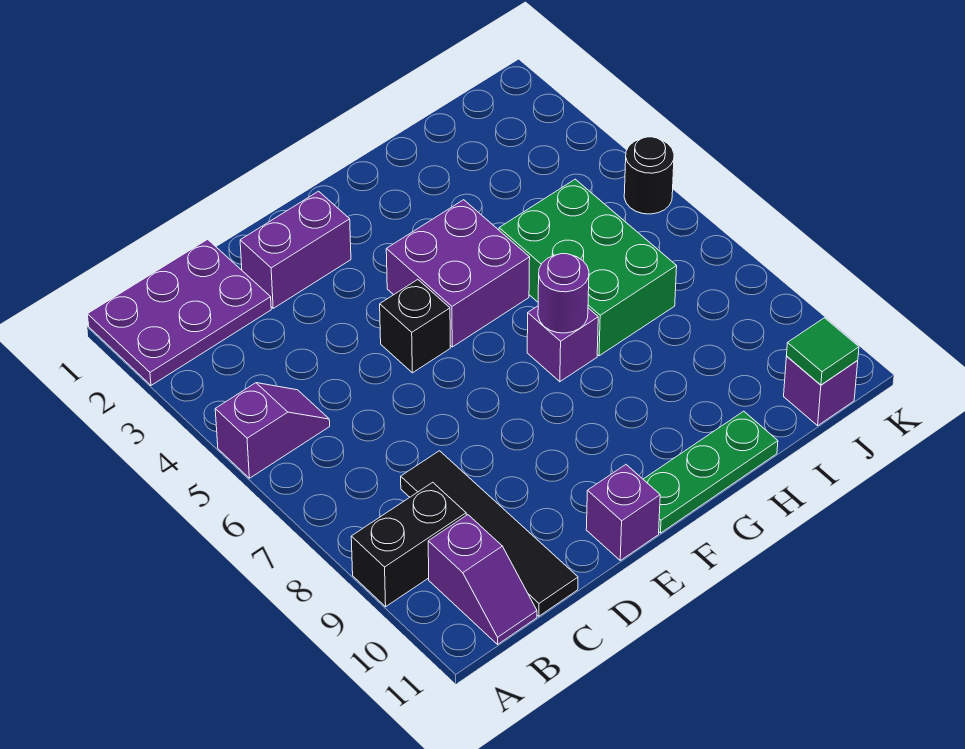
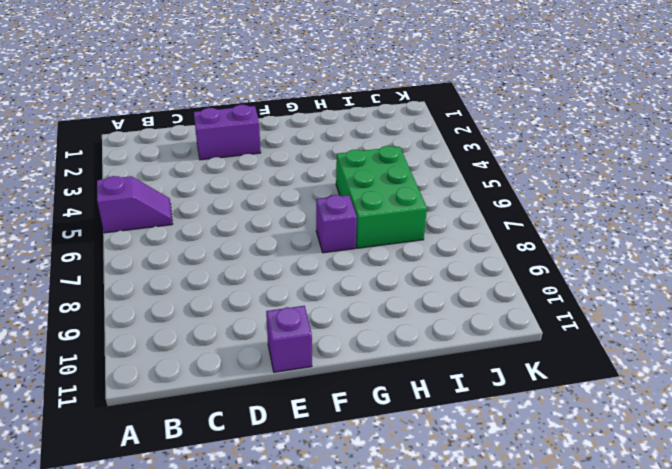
none -> purple plate A1:C2 level 1
none -> black brick A9:B9 level 1
none -> purple slope B10:B11 level 1 top 10

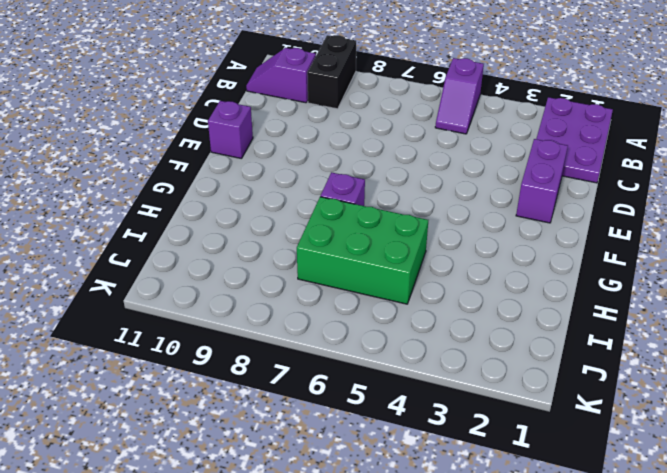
none -> black tile C8:C11 level 1
none -> black brick E5 level 1
none -> purple brick F4:G5 level 1

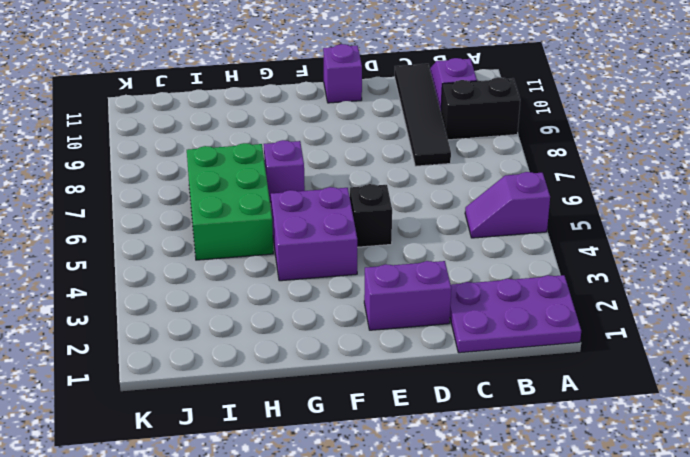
none -> green plate F11:H11 level 1
none -> purple brick J11 level 1
none -> black round brick K5 level 1

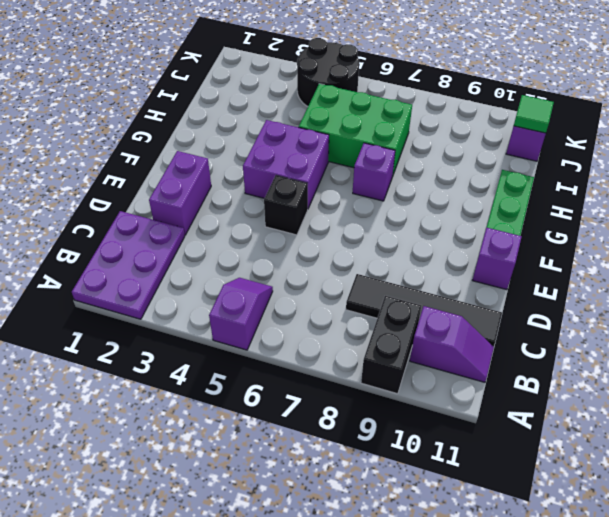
black round brick J4:K5 level 1 -> black round brick K5 level 1
none -> purple round brick G7 level 2

